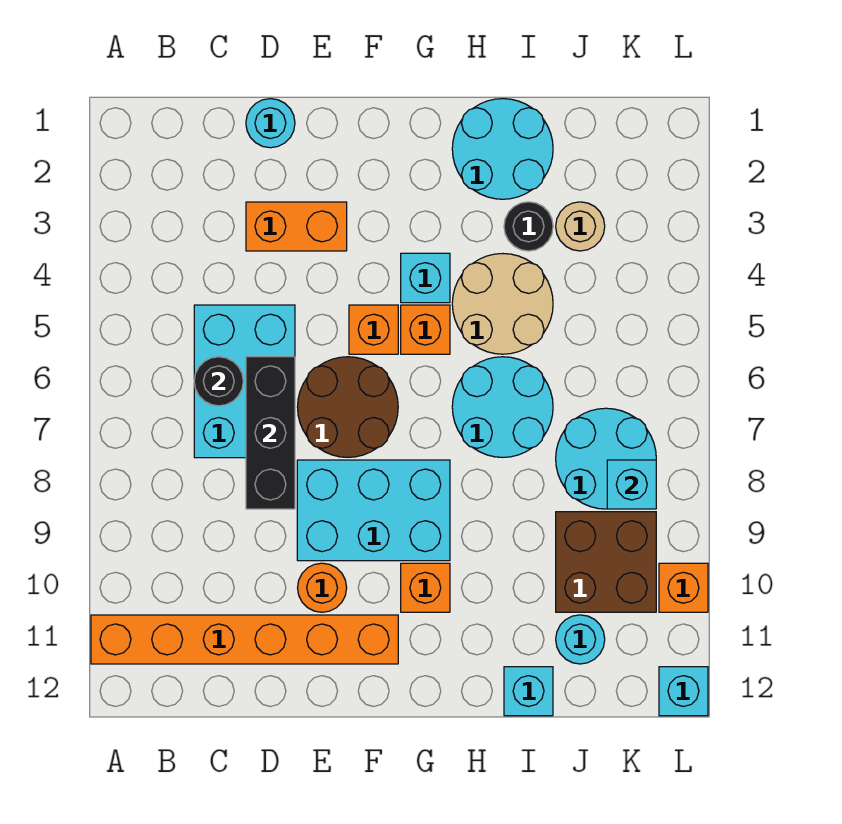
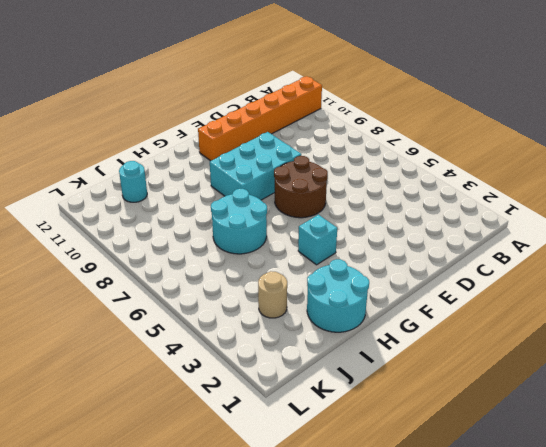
none -> cyan brick C5:D7 level 1
none -> cyan round brick D1 level 1
none -> orange brick D3:E3 level 1

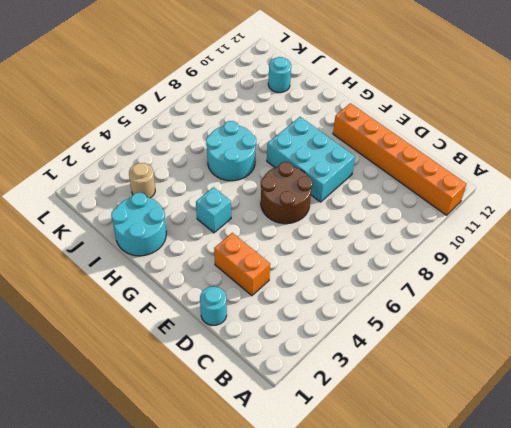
none -> cyan brick C5:D7 level 1
none -> orange round brick E10 level 1
none -> orange brick F5 level 1

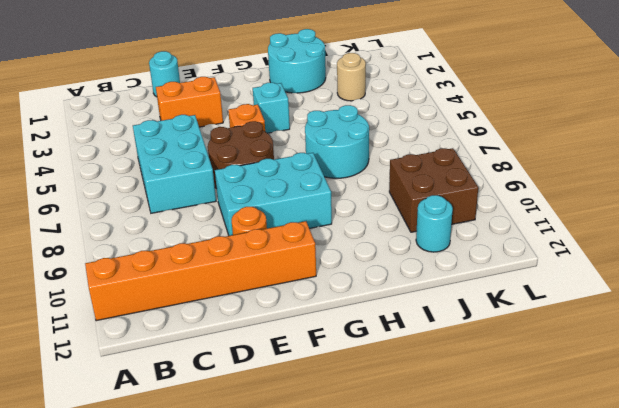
none -> orange brick G5 level 1
none -> orange brick G10 level 1
none -> tan round brick H4:I5 level 1

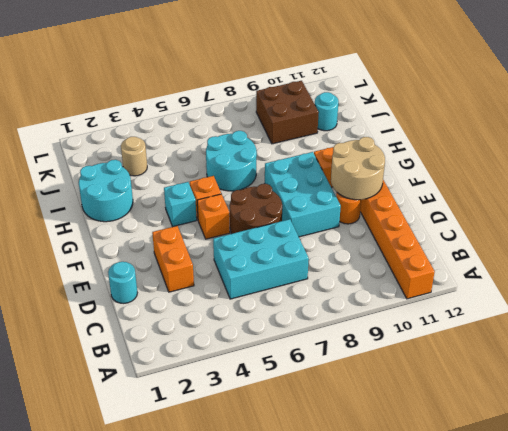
tan round brick E10:F11 level 2 -> tan round brick H4:I5 level 1
none -> black round brick I3 level 1
none -> cyan brick I12 level 1
none -> cyan round brick J7:K8 level 1

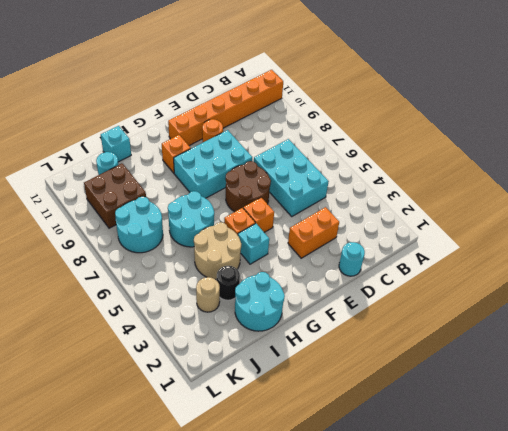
none -> orange brick L10 level 1
none -> cyan brick L12 level 1
none -> black round brick C6 level 2

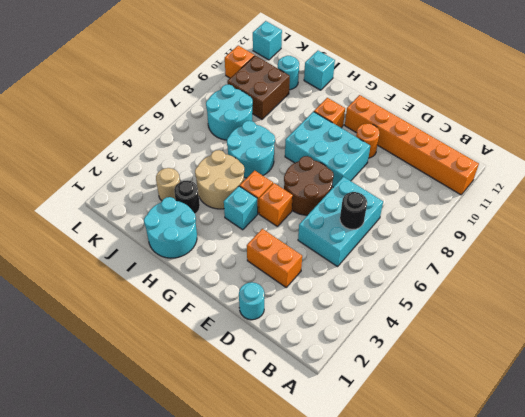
none -> black brick D6:D8 level 2
none -> cyan brick K8 level 2

